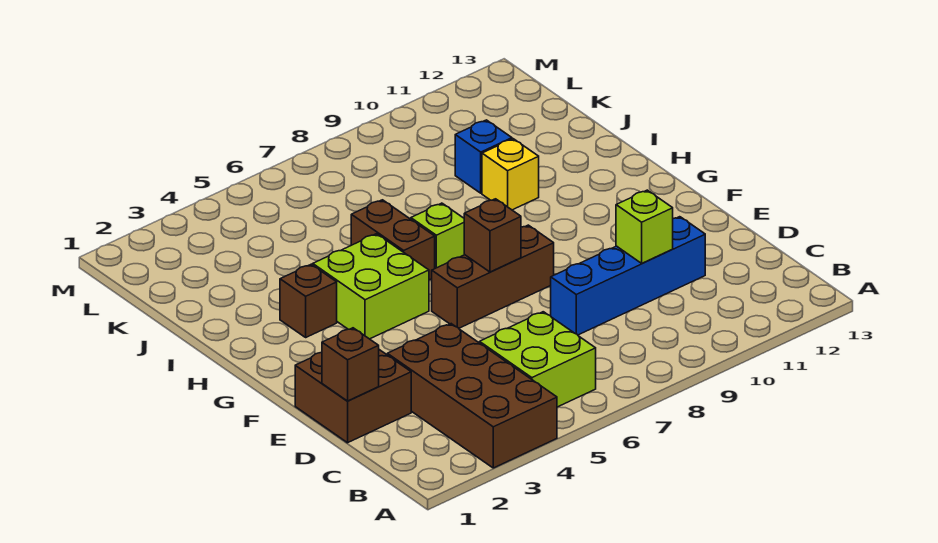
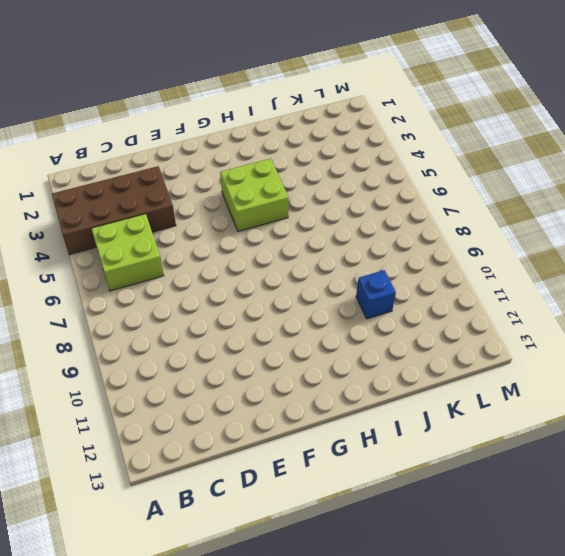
none -> brown brick D1:E2 level 1
none -> blue brick D8:D11 level 1
none -> brown brick F6:F8 level 1

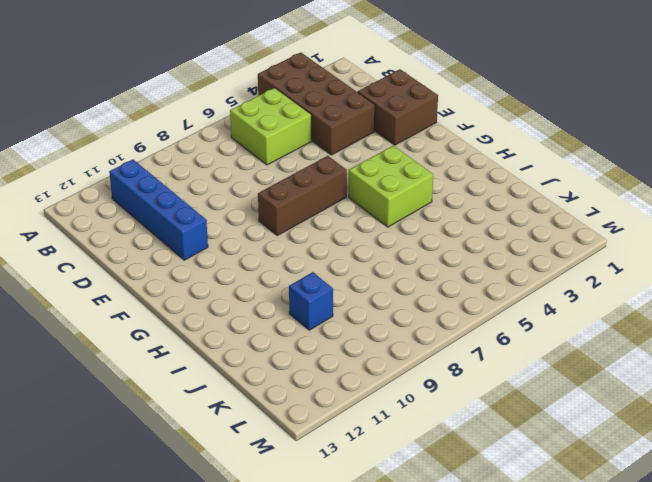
blue brick B11:E11 level 1 -> blue brick D8:D11 level 1
none -> brown brick H3 level 1
none -> brown brick H6:I6 level 1
none -> lime brick H7 level 1

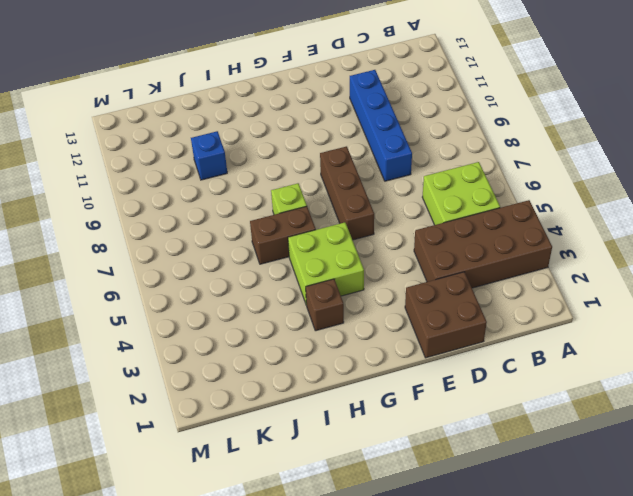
none -> yellow brick I10 level 1
none -> brown brick D1 level 2
none -> lime brick D10 level 2

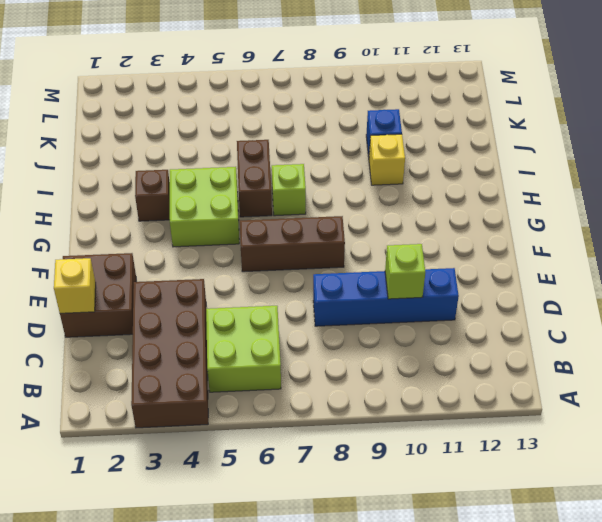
yellow brick D1 level 2 -> brown brick D1 level 2
none -> brown brick F7 level 2

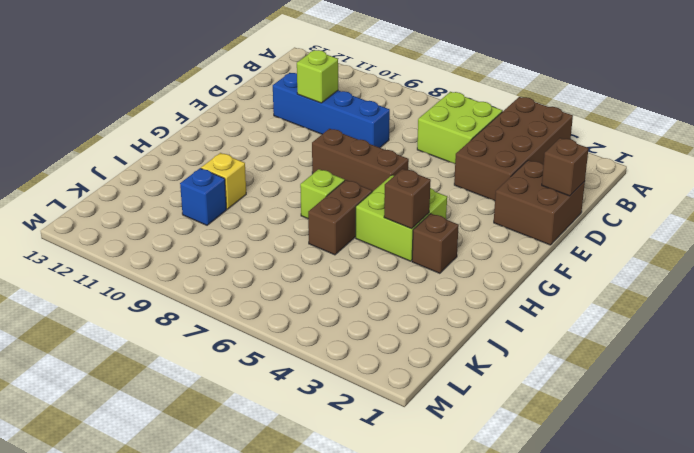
brown brick H4 level 2 -> brown brick F7 level 2

